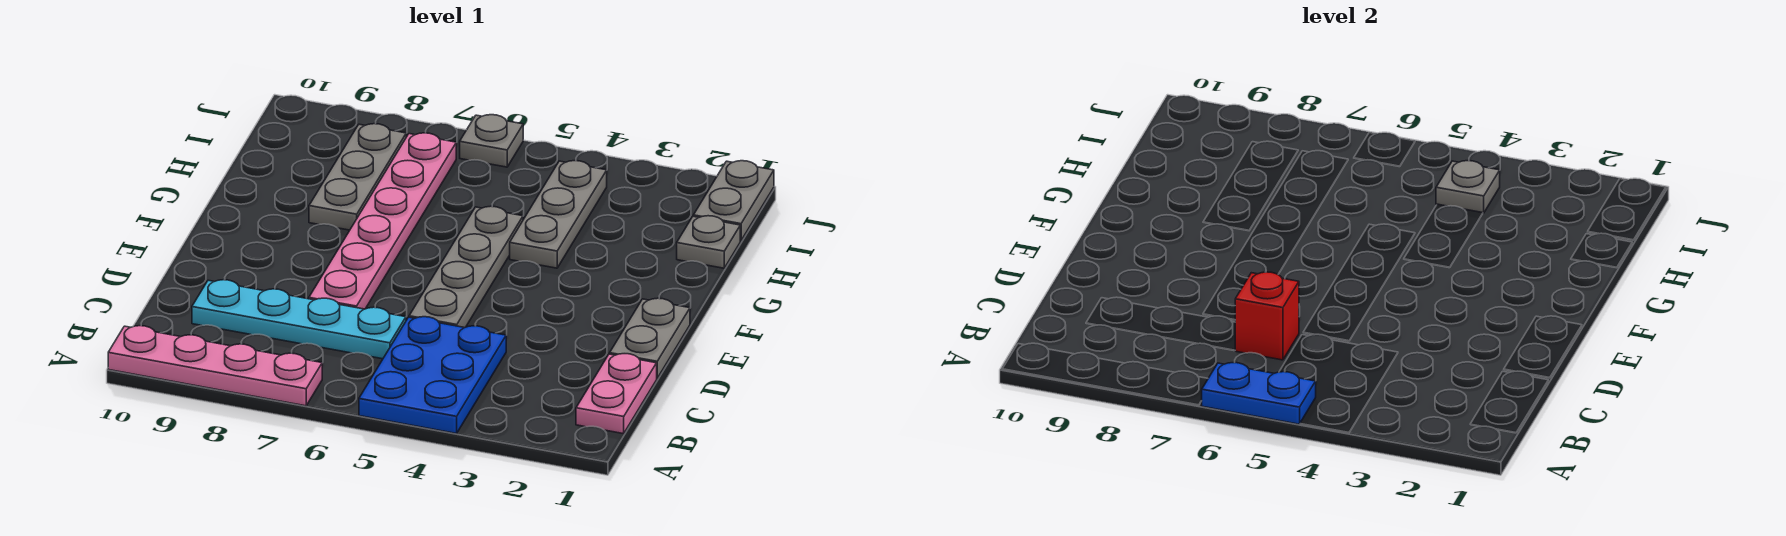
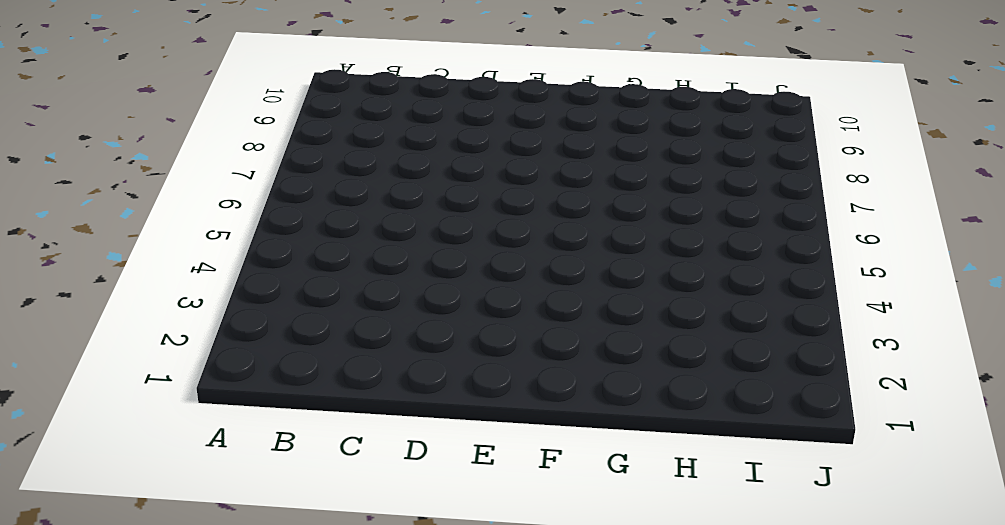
none -> blue plate A4:C5 level 1
none -> pink plate A7:A10 level 1
none -> pink plate B1:C1 level 1

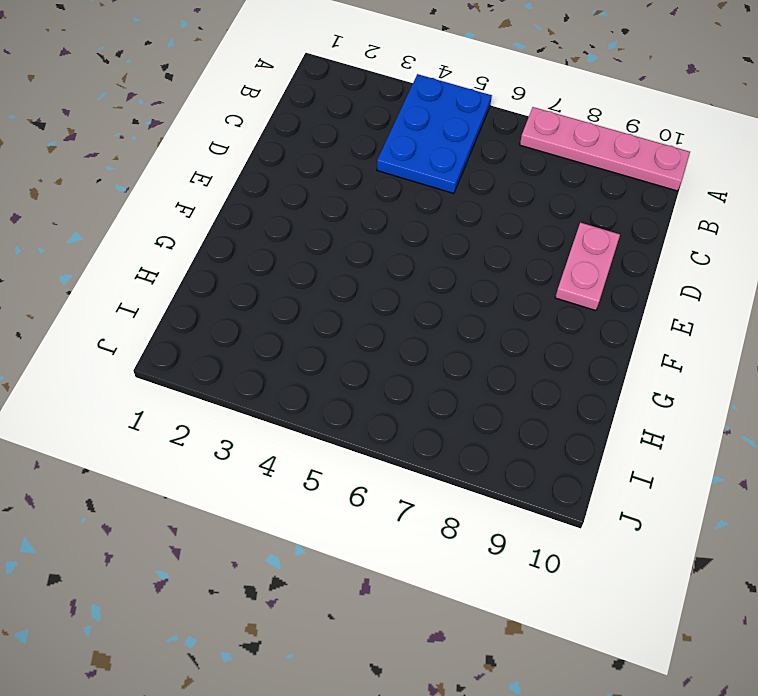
pink plate D9:E9 level 1 -> pink plate B1:C1 level 1
none -> cyan plate C6:C9 level 1
none -> grey plate D1:E1 level 1
none -> grey plate D5:G5 level 1

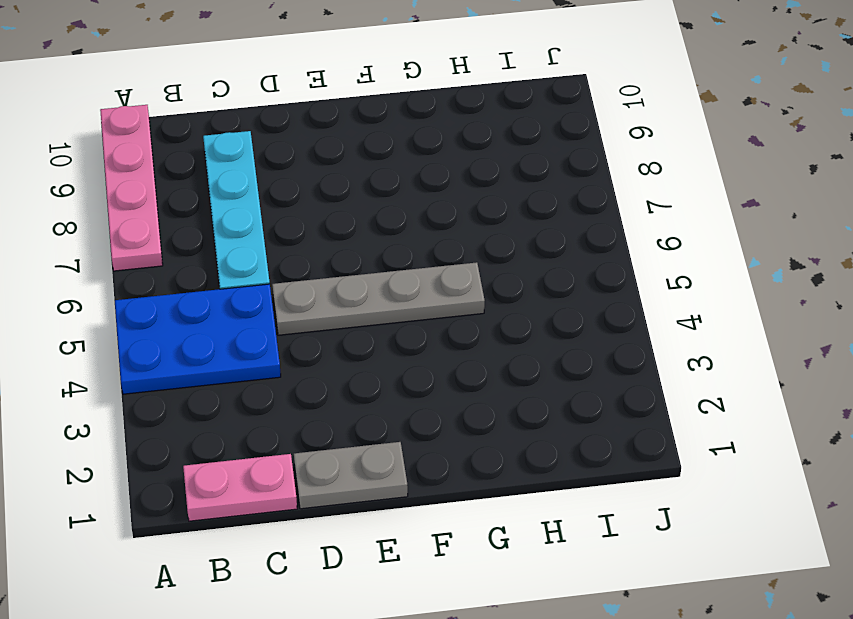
none -> pink plate D7:I7 level 1
none -> grey plate G4:I4 level 1
none -> grey plate G8:I8 level 1

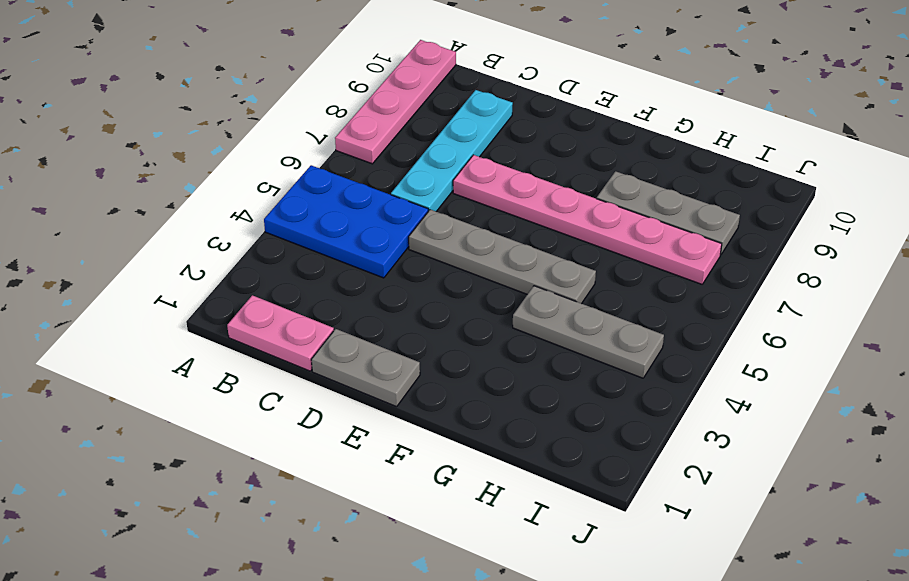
none -> grey plate H1 level 1
none -> grey plate I1:J1 level 1
none -> grey plate J6 level 1

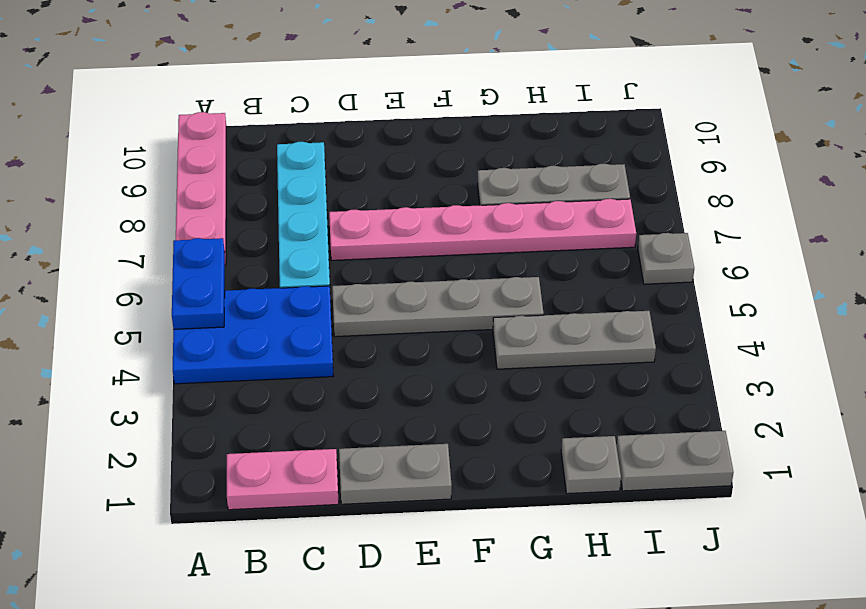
none -> red brick C6 level 2
none -> grey plate I4 level 2

